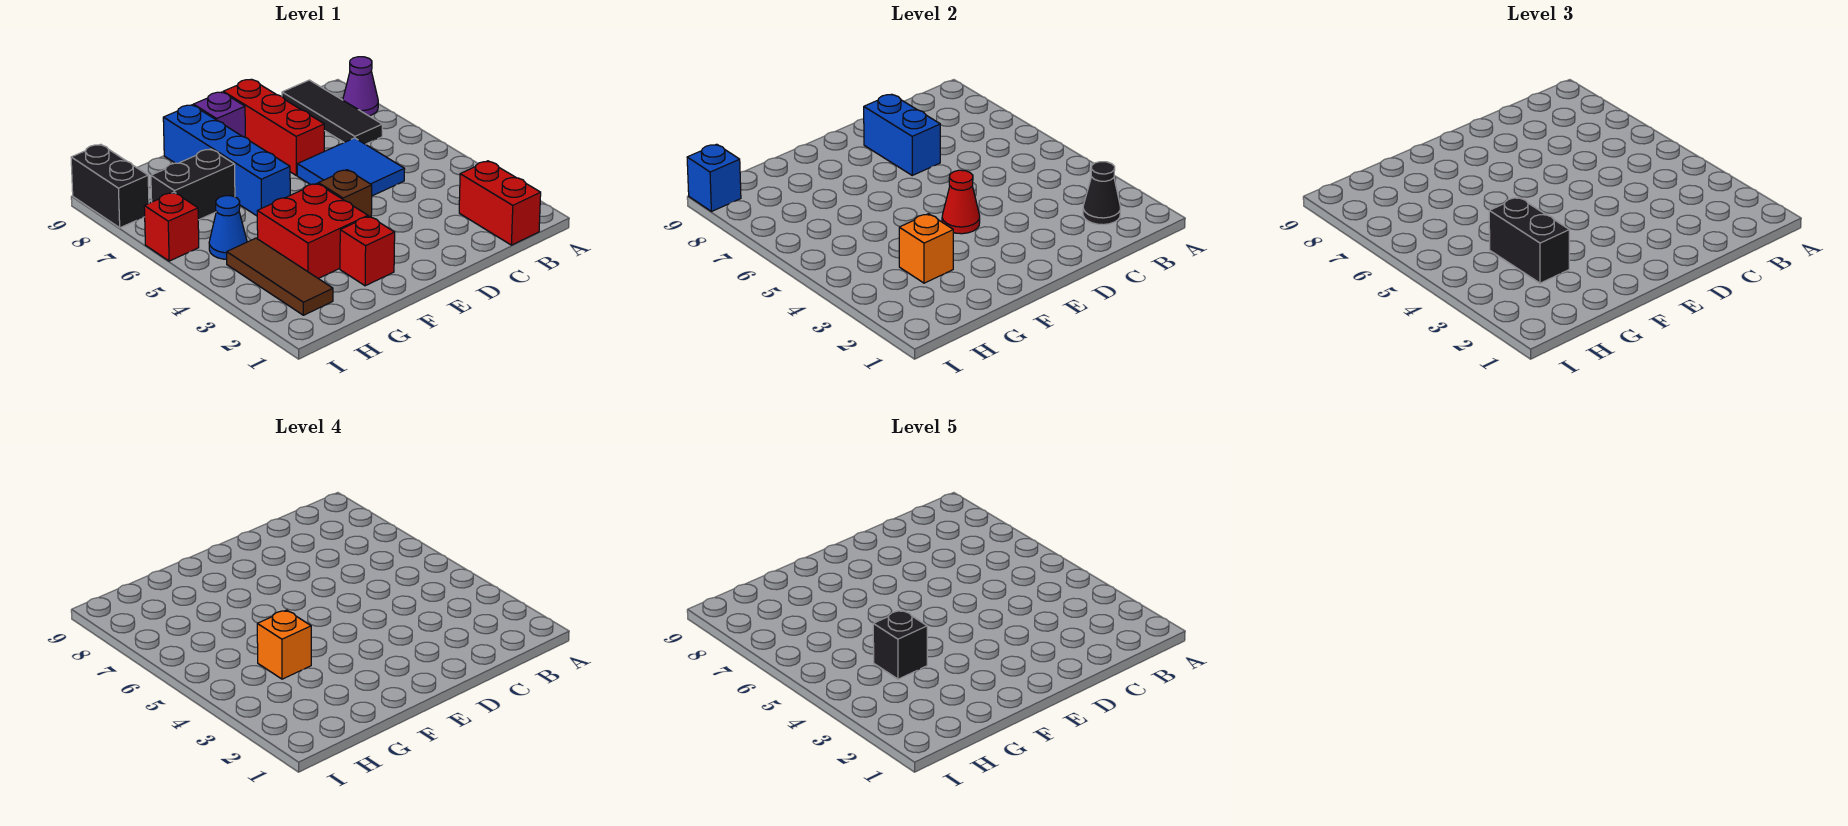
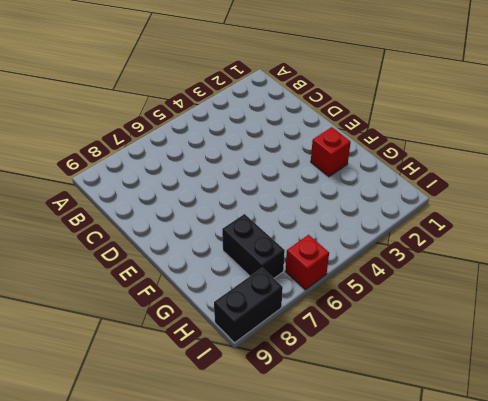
none -> purple cone A8 level 1
none -> red brick B1:B2 level 1
none -> black tile B7:B9 level 1

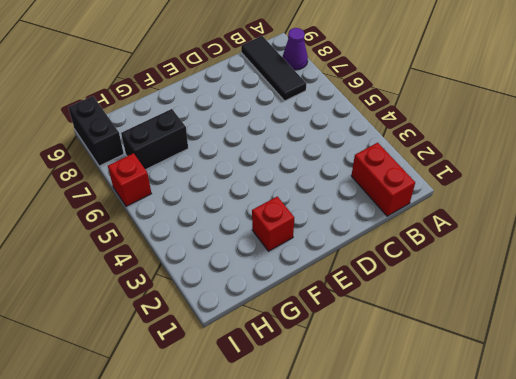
none -> blue tile C5:D6 level 1
none -> red brick D7:D9 level 1
none -> brown brick E4 level 1

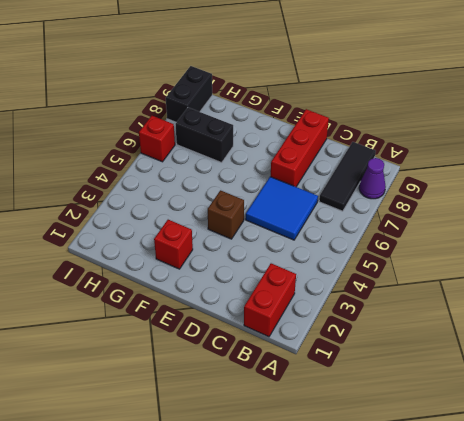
none -> purple brick E9 level 1
none -> red brick F3:G4 level 1
none -> blue brick F6:F9 level 1

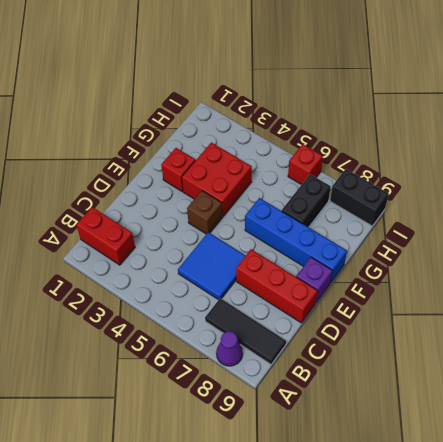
none -> brown tile H2:H4 level 1
none -> blue cone H5 level 1
none -> black cone B2 level 2

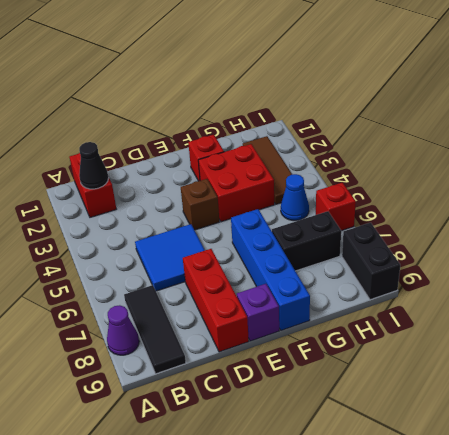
none -> blue brick D7:D8 level 2
none -> red cone E4 level 2
none -> orange brick G3 level 2

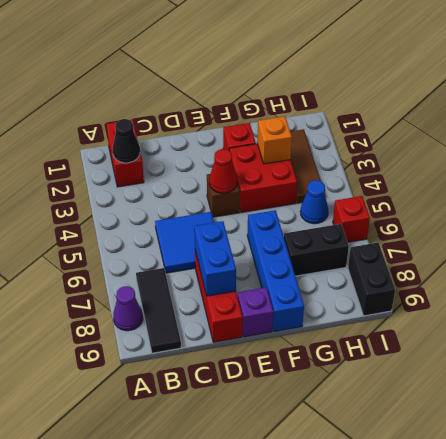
none -> blue brick I9 level 2
none -> black brick G3:G4 level 3
none -> orange brick G4 level 4

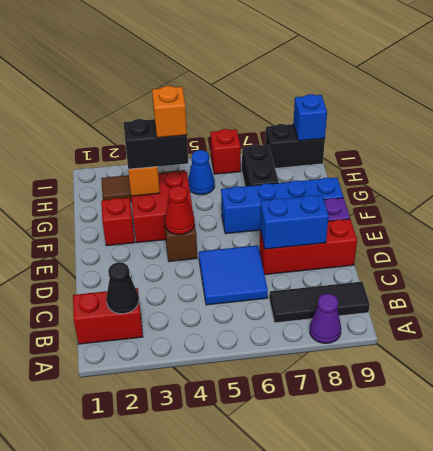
none -> black brick G4 level 5

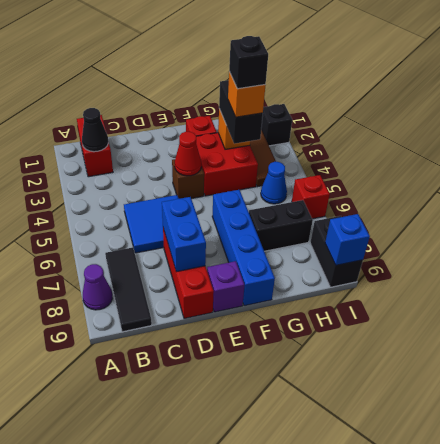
black brick I2 level 1 -> none

